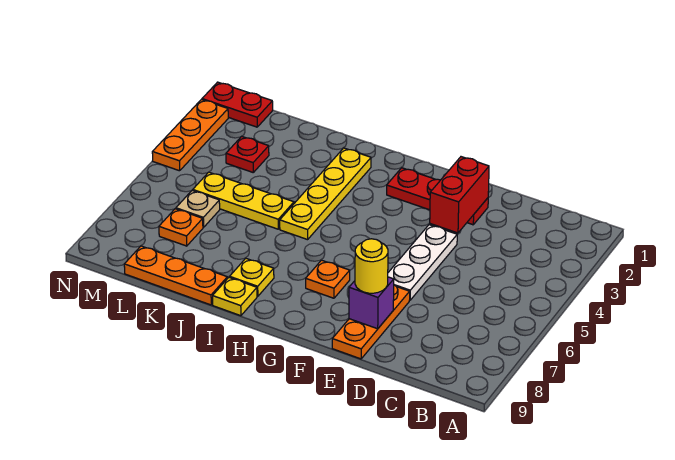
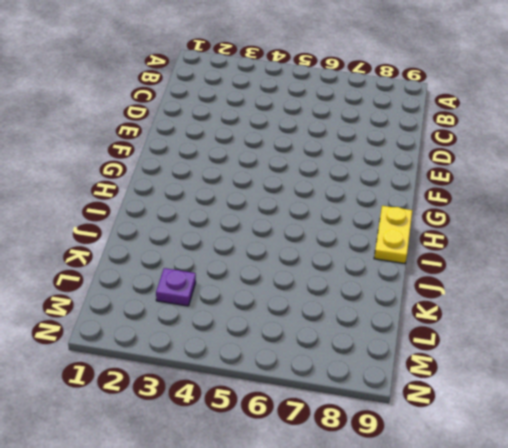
yellow plate H9:I9 level 1 -> yellow plate I9 level 1
purple plate L3 level 1 -> red plate L3 level 1
none -> red plate E2:G2 level 1
none -> white plate E4:E6 level 1
none -> orange plate E7:E9 level 1

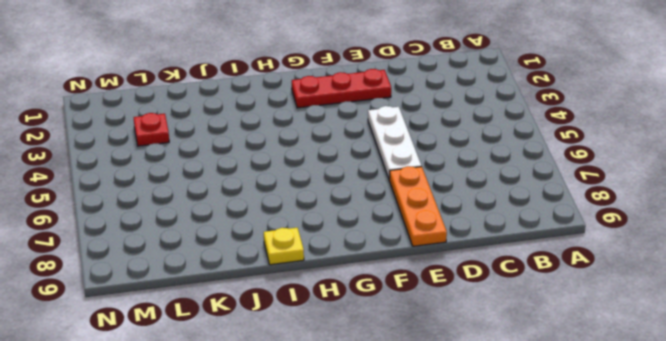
none -> orange plate G7 level 1
none -> yellow plate I2:I5 level 1
none -> yellow plate I8 level 1

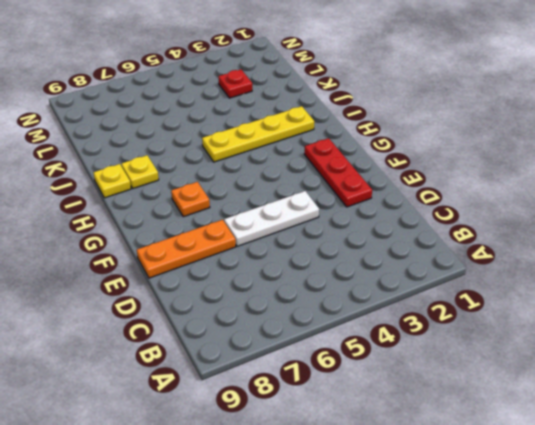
none -> yellow plate J5:L5 level 1
none -> orange plate J9:L9 level 1
none -> tan plate L6 level 1

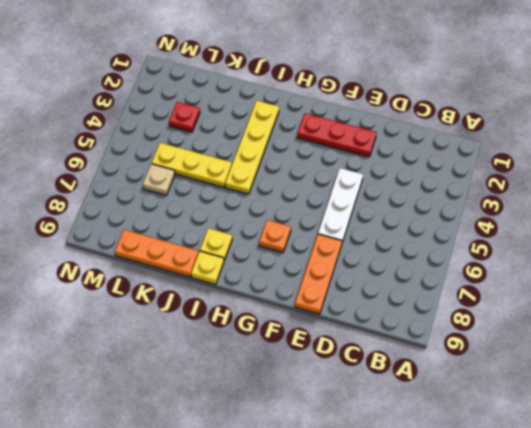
none -> orange plate L7 level 1
none -> red plate M1:N1 level 1
none -> orange plate N2:N4 level 1

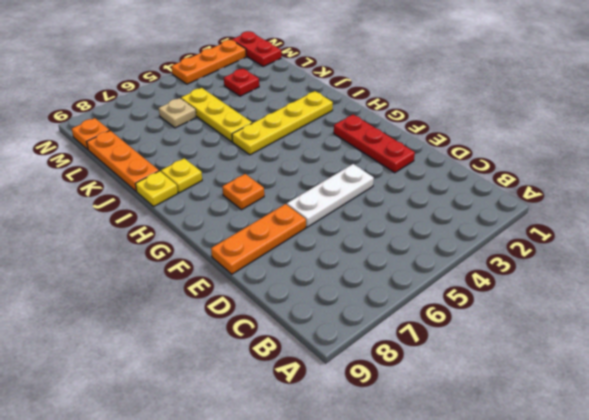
orange plate M9 level 1 -> orange plate L7 level 1
none -> red brick E2:E3 level 2
none -> purple brick E8 level 2
none -> yellow round brick E8 level 3

